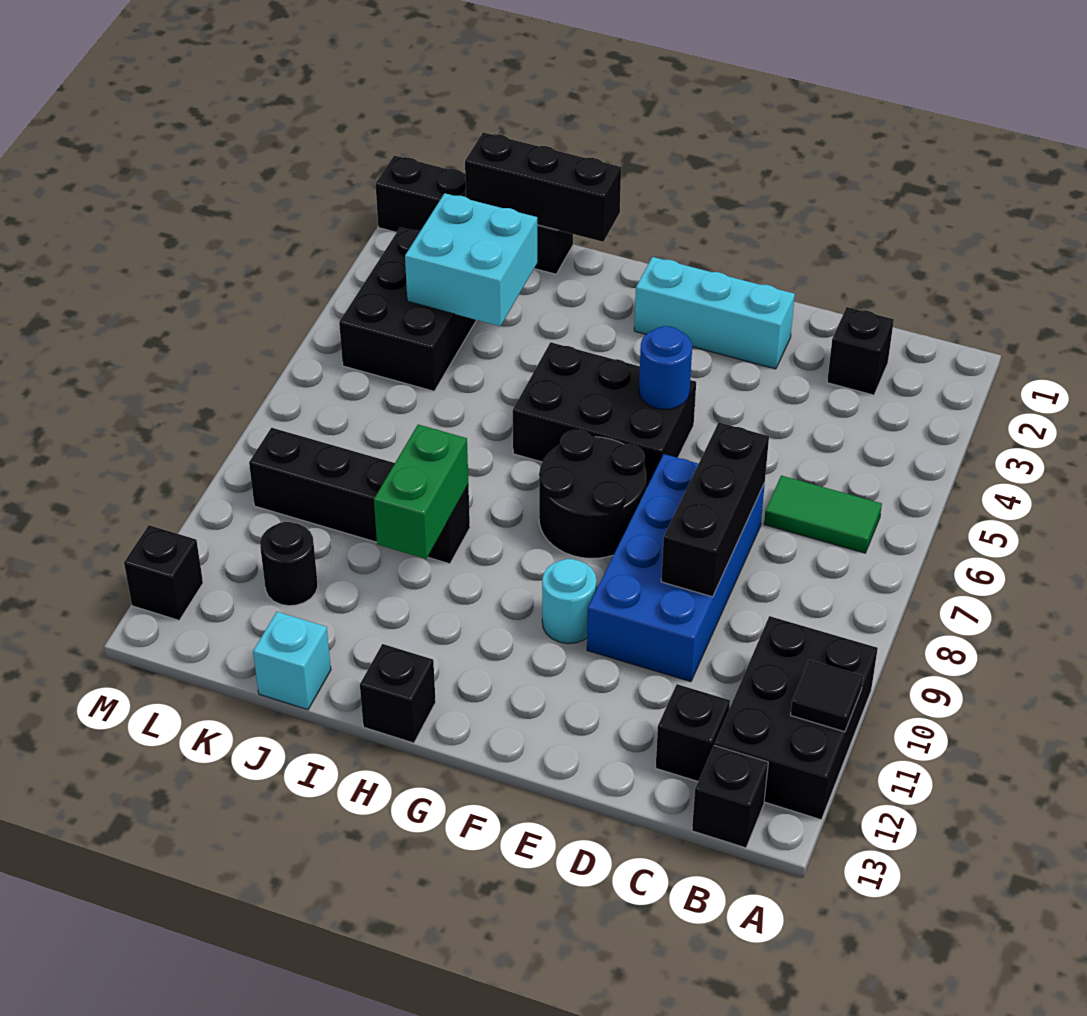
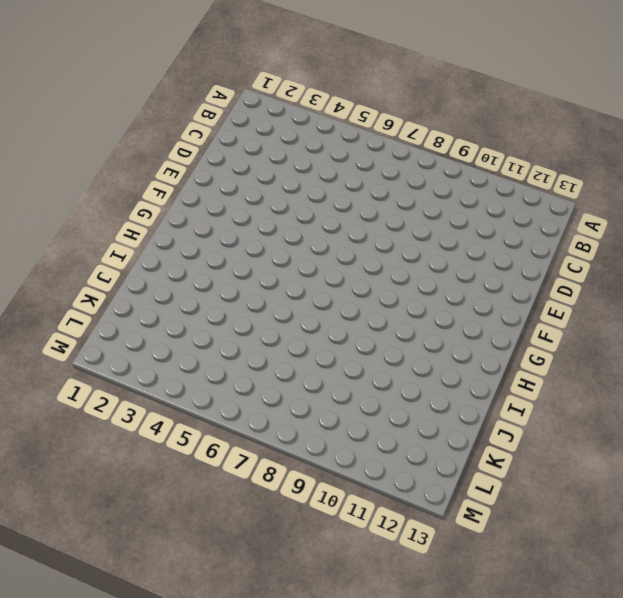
none -> black brick A10:B12 level 1
none -> green tile B6:C6 level 1
none -> black brick B13 level 1

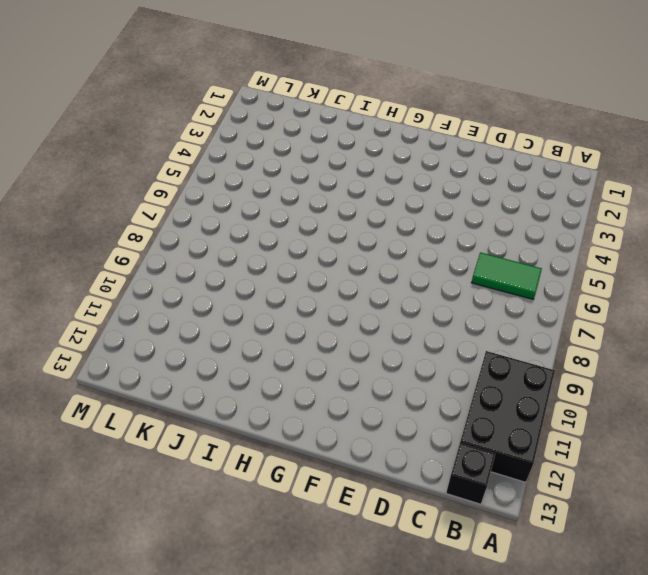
none -> black brick C2 level 1
none -> black brick C12 level 1
none -> blue brick D7:E10 level 1

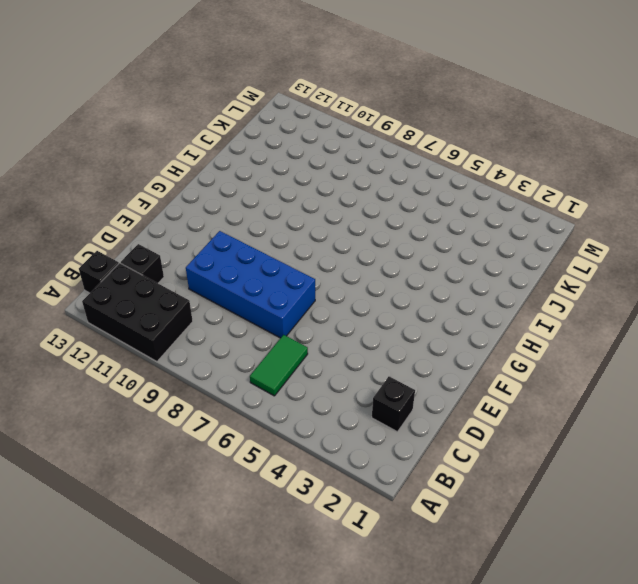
none -> cyan brick E2:G2 level 1
none -> black brick F5:H6 level 1
none -> black round brick F7:G8 level 1

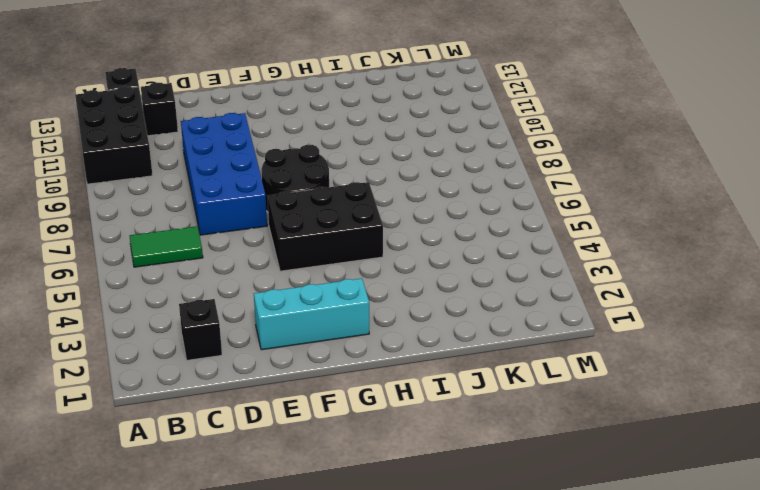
none -> cyan round brick F10 level 1
none -> black brick H13 level 1
none -> black brick I9:L9 level 1

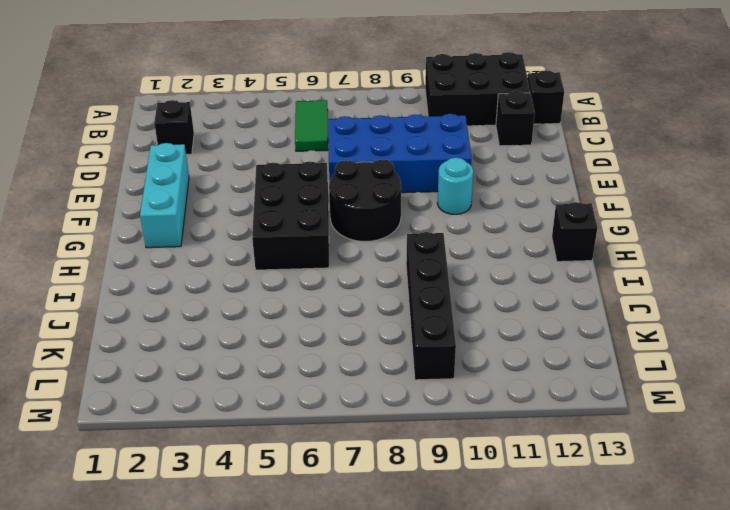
none -> black brick J1:M1 level 1
none -> cyan brick J13 level 1
none -> black brick K3:L5 level 1

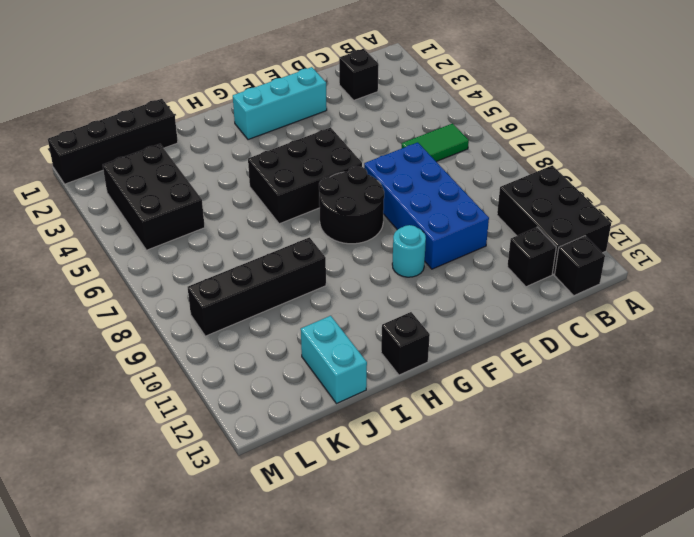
cyan brick J12:J13 level 1 -> cyan brick J13 level 1
none -> black round brick K11 level 1
none -> black brick M12 level 1
none -> black tile A11 level 2

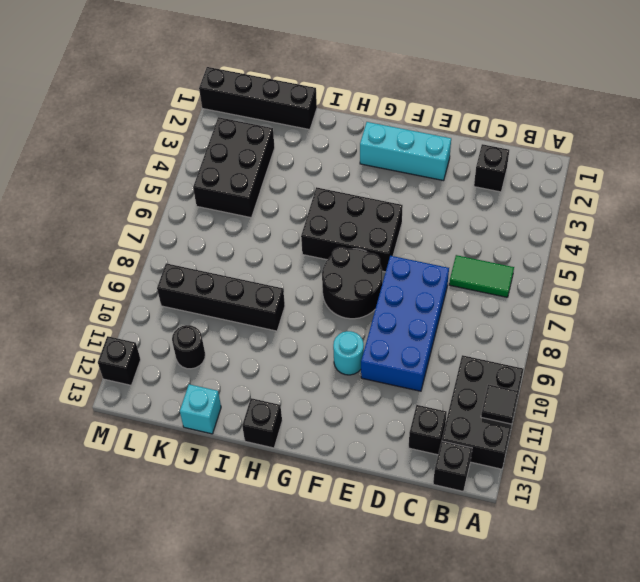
none -> black brick D7:D9 level 2
none -> blue round brick F5 level 2
none -> black brick I1:K1 level 2

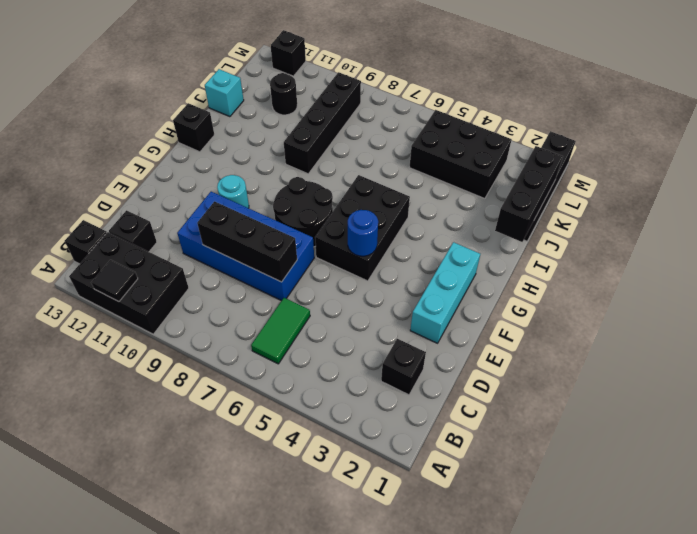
none -> green brick I9:I10 level 2
none -> cyan brick J3:K4 level 2

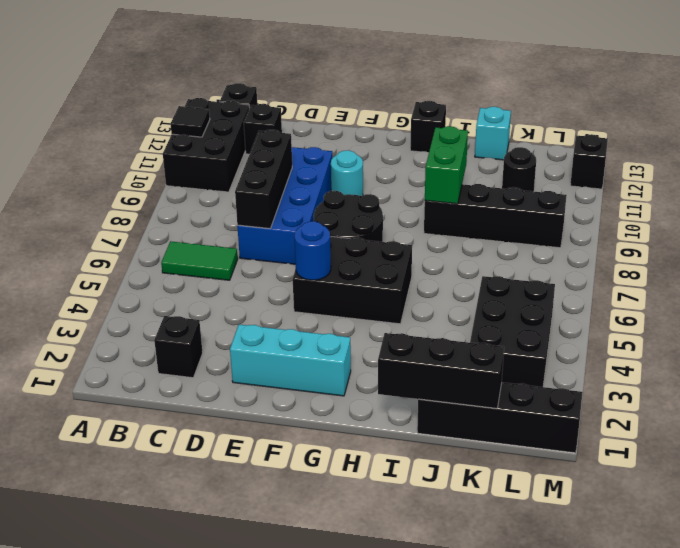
none -> cyan brick J3:K4 level 2

